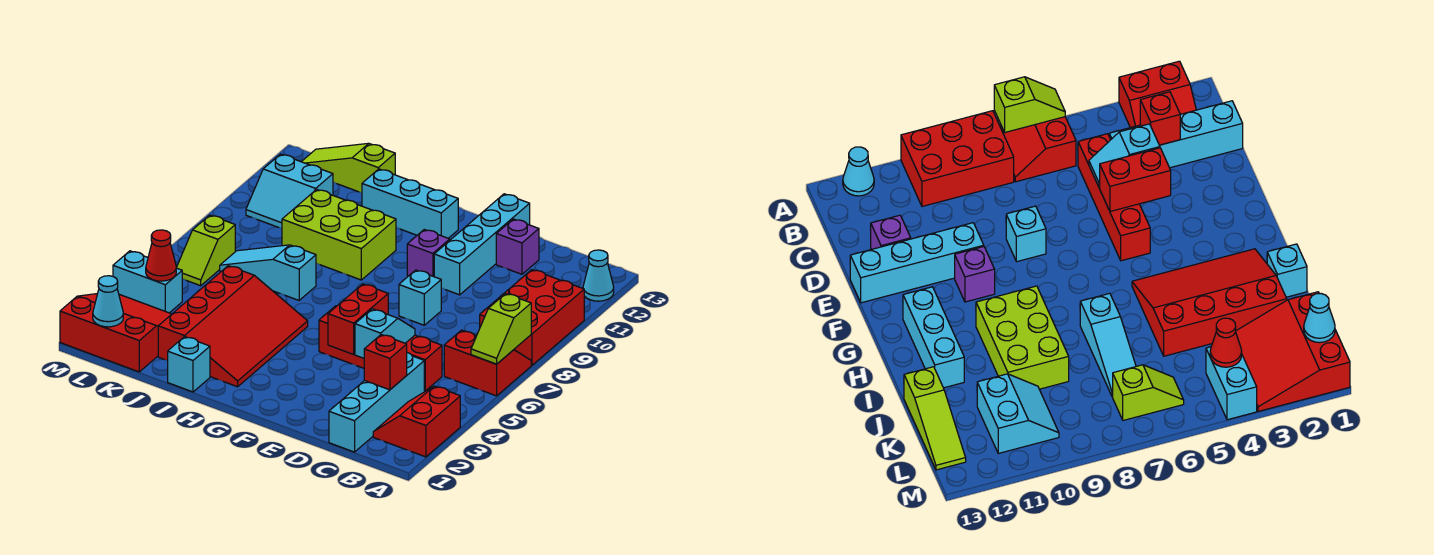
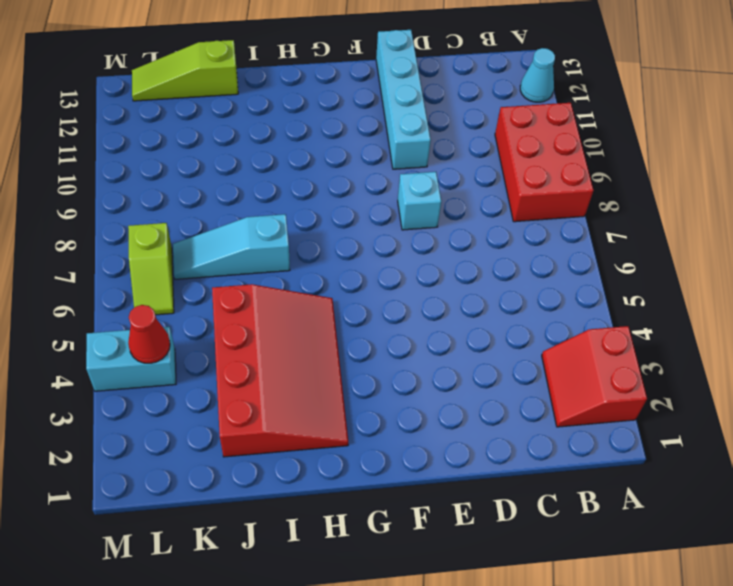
none -> red slope A6:B7 level 1 top 6
none -> cyan brick C1:C4 level 1
none -> red brick C5:F5 level 1

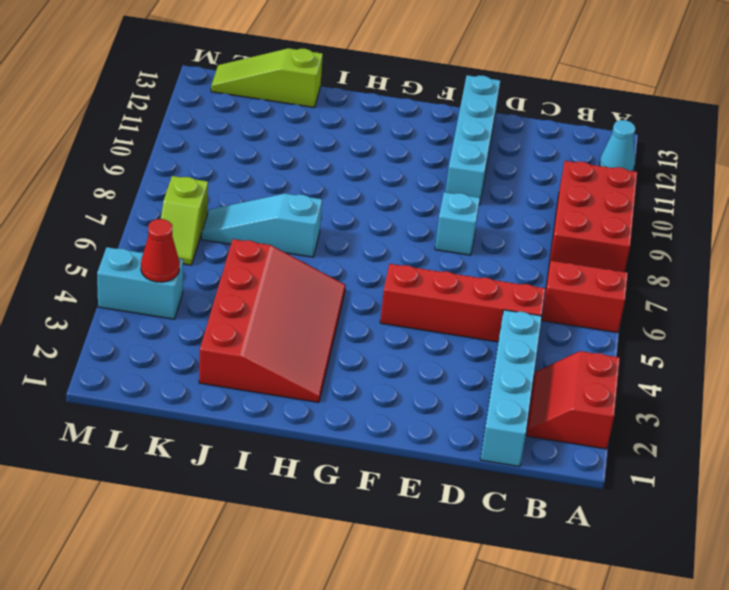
none -> purple brick D12 level 1
none -> purple brick F10 level 1
none -> cyan brick G12:I12 level 1

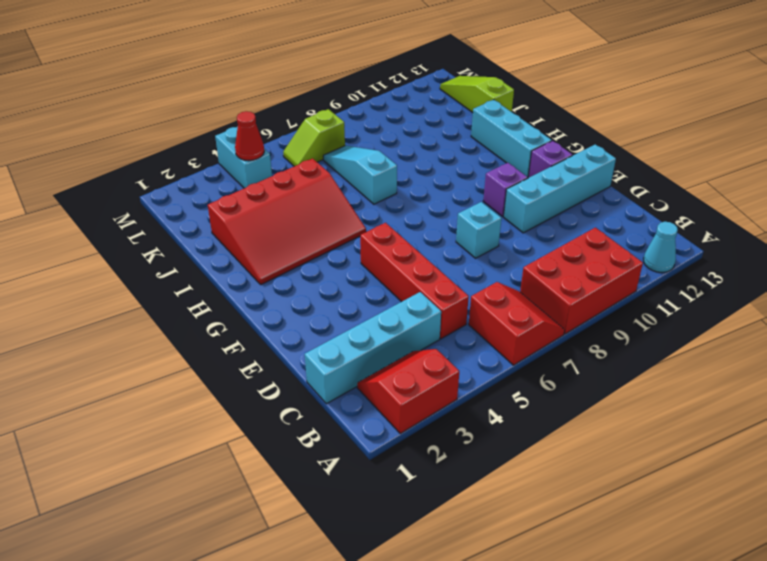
purple brick F12 level 1 -> purple brick D12 level 1
none -> lime brick H9:J10 level 1
none -> cyan brick I1 level 1
none -> red slope K1:M3 level 1 top 1

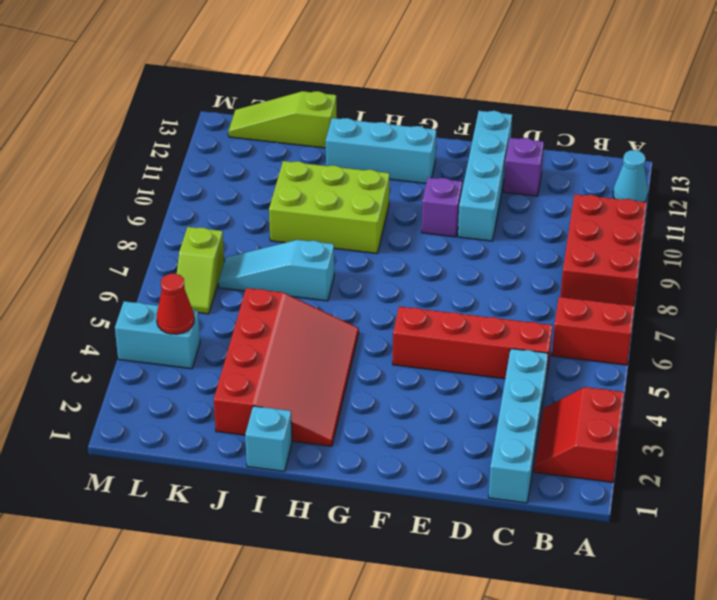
none -> cyan brick E8 level 1
none -> red slope K1:M3 level 1 top 1
none -> cyan slope K10:L11 level 1 top 11

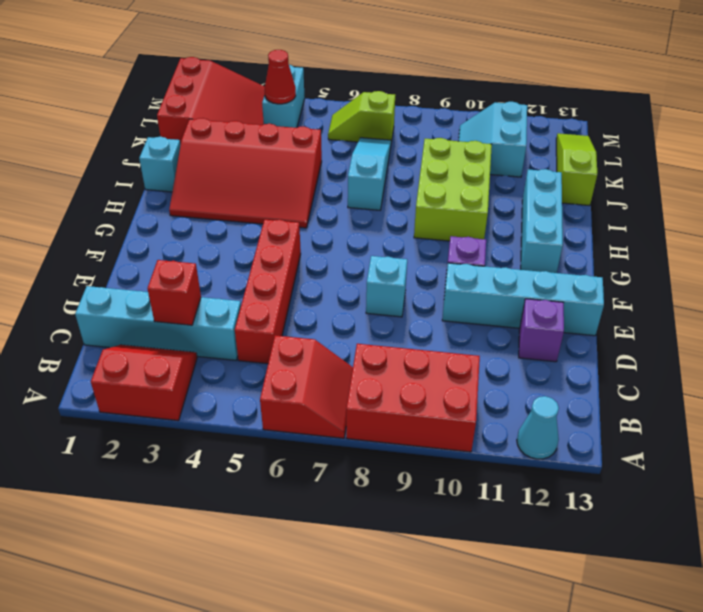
none -> lime slope A6:A7 level 2 top 7
none -> cyan slope D4:D5 level 2 top 4
none -> red brick E4:E5 level 2

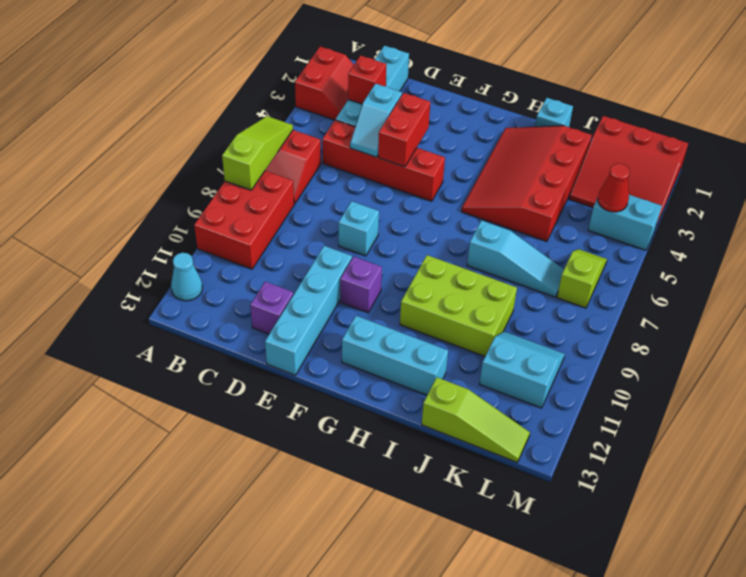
lime slope A6:A8 level 2 top 8 -> lime slope A6:A7 level 2 top 7
none -> cyan cone L1 level 2

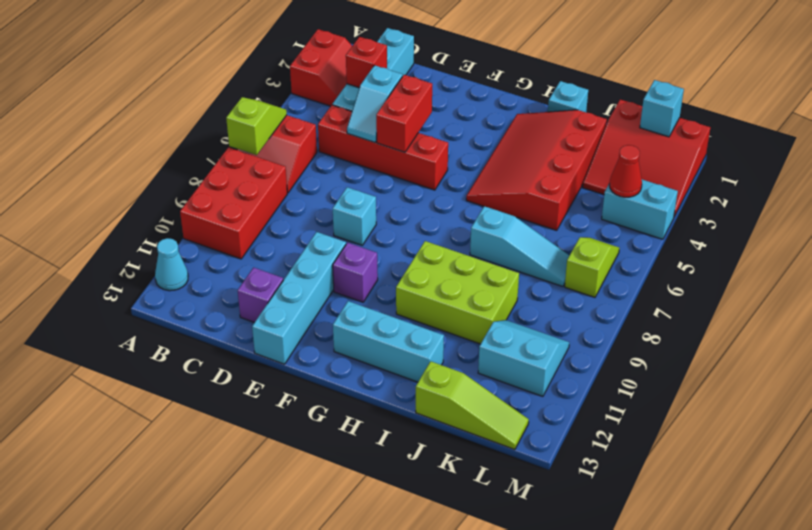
cyan brick L1 level 2 -> cyan cone L1 level 2

